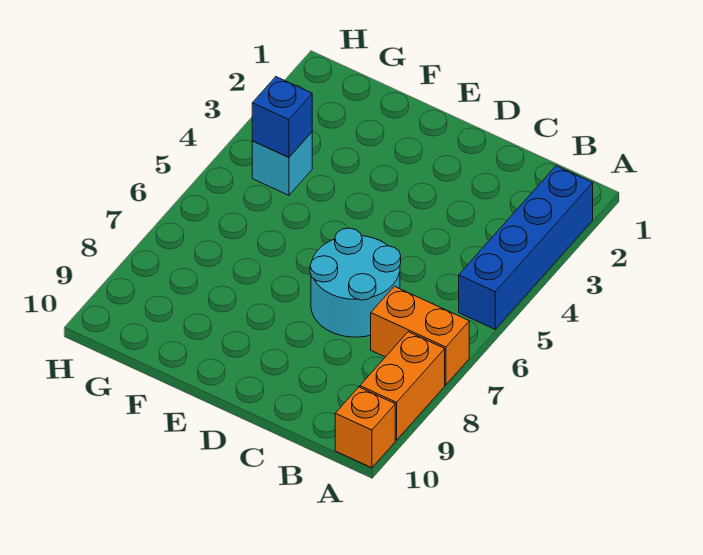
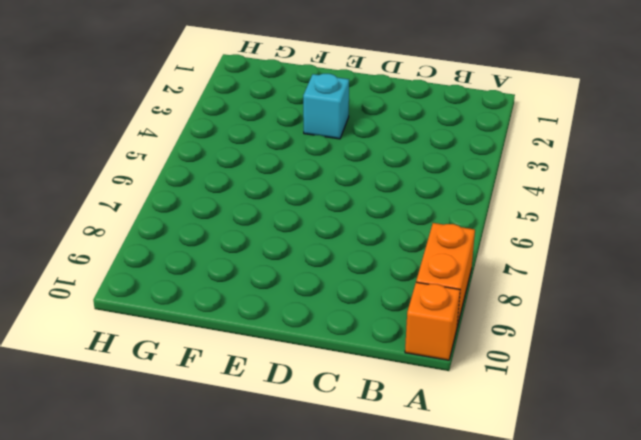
cyan brick E3 level 1 -> cyan brick G4 level 1
none -> blue brick A2:A5 level 1
none -> orange brick A7:B7 level 1

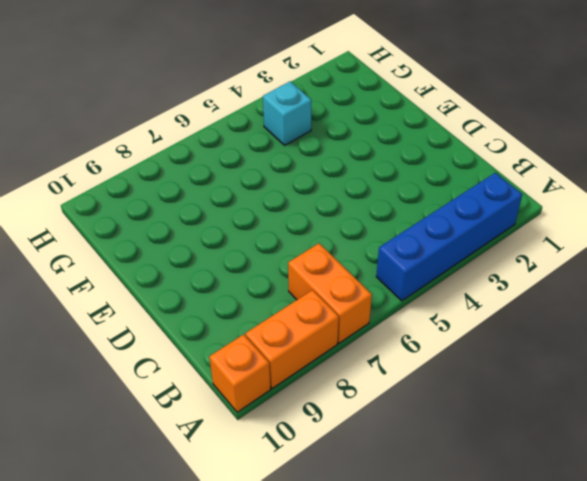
none -> cyan round brick C6:D7 level 1
none -> blue brick G4 level 2

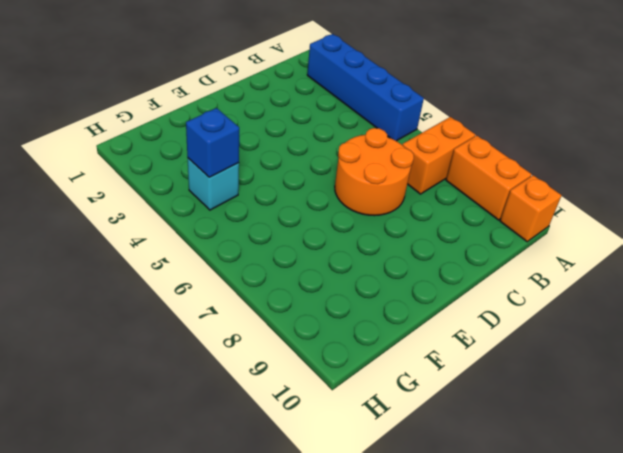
orange round brick C6:D7 level 1 -> cyan round brick C6:D7 level 1

